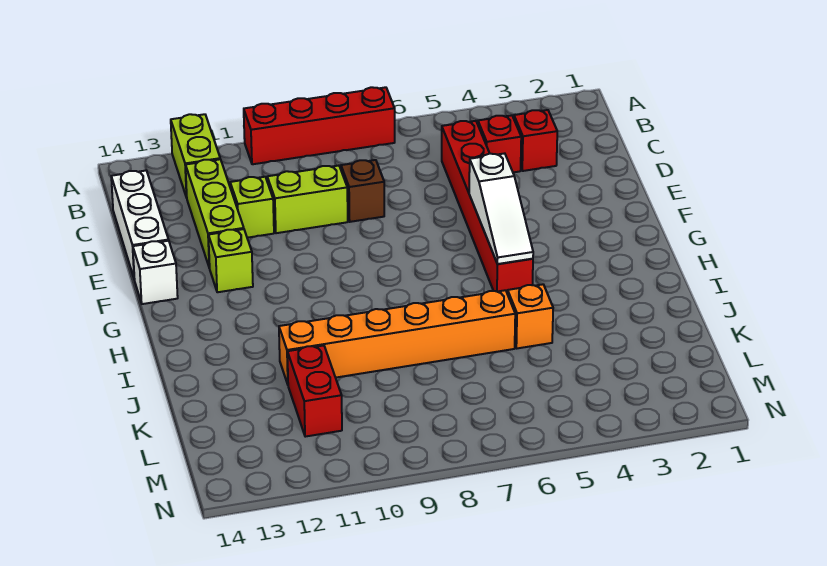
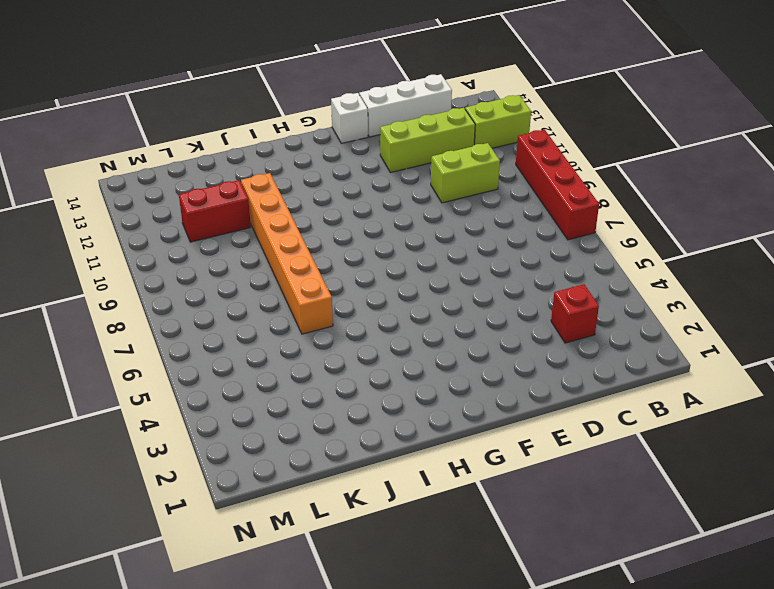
lime brick C10:D10 level 1 -> lime brick D9:D10 level 1
none -> red brick C4 level 1
none -> red brick C5:H5 level 1
none -> brown brick D8 level 1

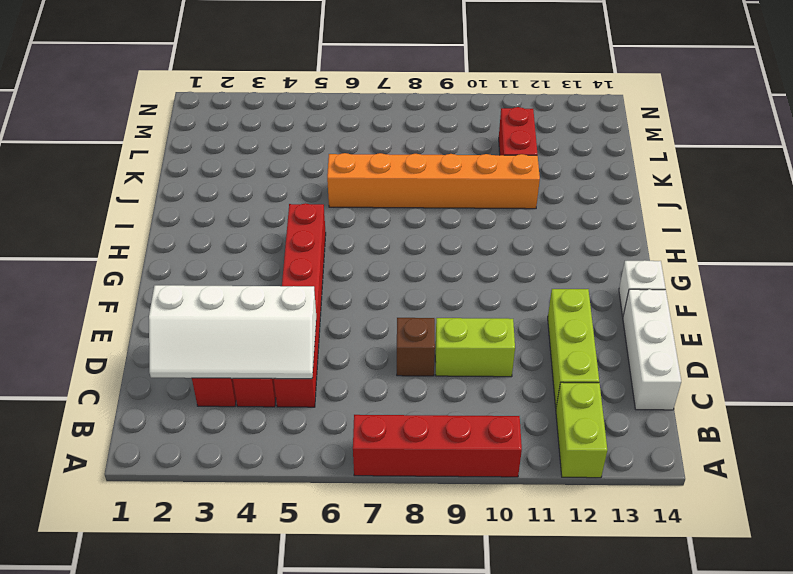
white slope C2:D5 level 2 top D -> none
none -> lime brick D11 level 1
none -> lime brick F12 level 1
none -> orange brick J5 level 1

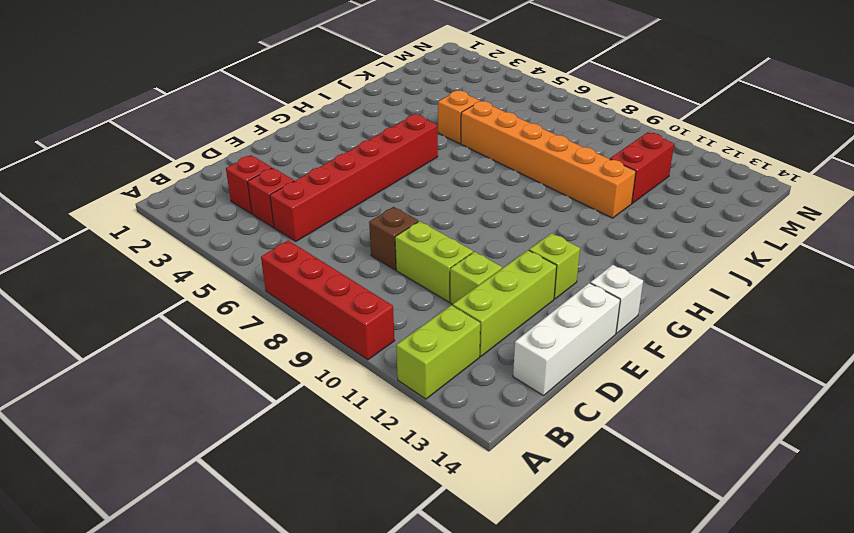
none -> white slope F5:H5 level 2 top F

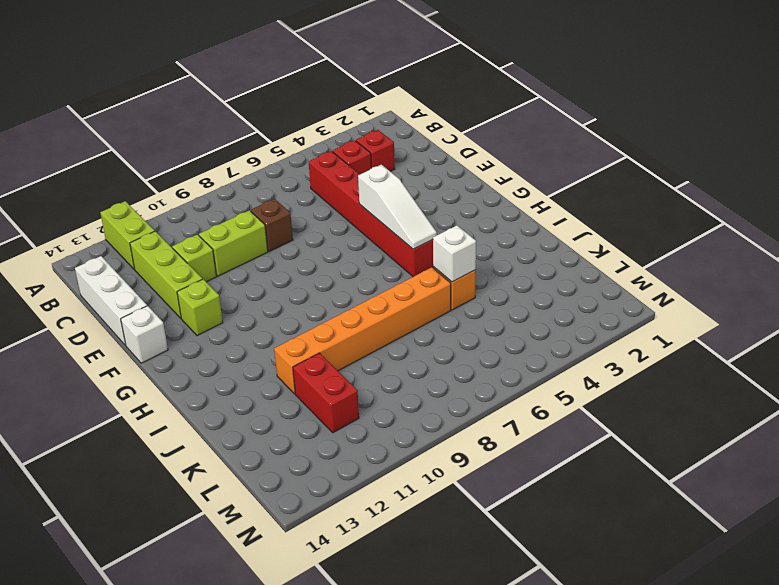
white brick J5 level 2 -> none
none -> red brick A7:A10 level 1

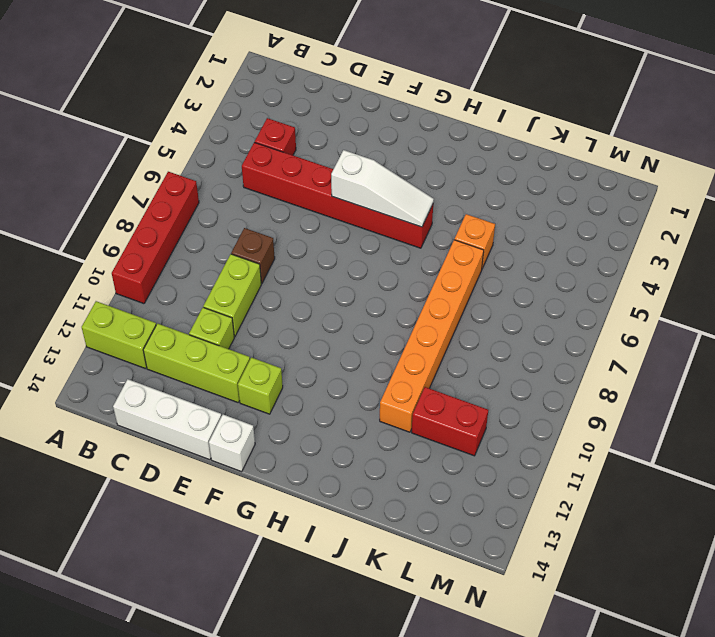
none -> red brick C3 level 1

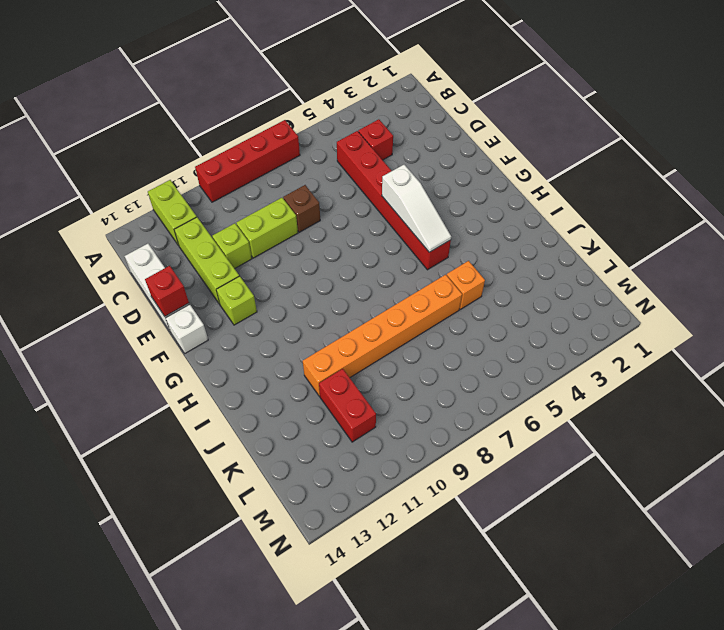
red brick E14 level 2 -> red brick C3 level 1

